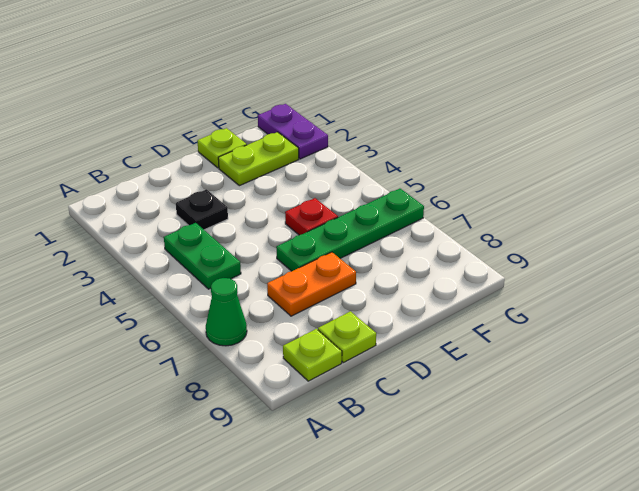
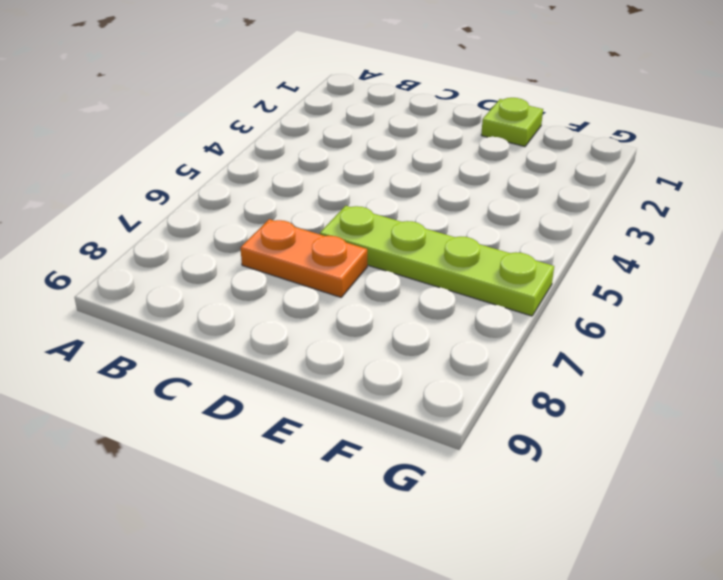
lime plate D6:G6 level 1 -> green plate D6:G6 level 1
none -> green cone A7 level 1
none -> green plate B4:B5 level 1

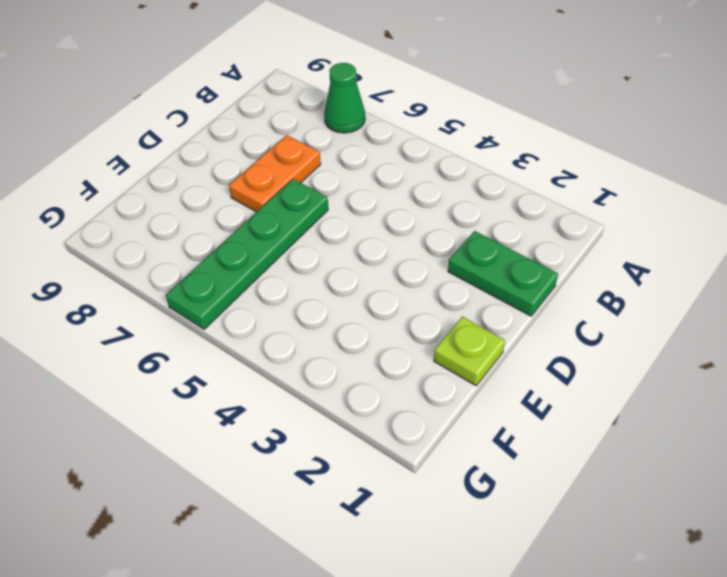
green plate C1:C2 level 1 -> green plate B4:B5 level 1
none -> lime plate B9 level 1
none -> black plate C3 level 1

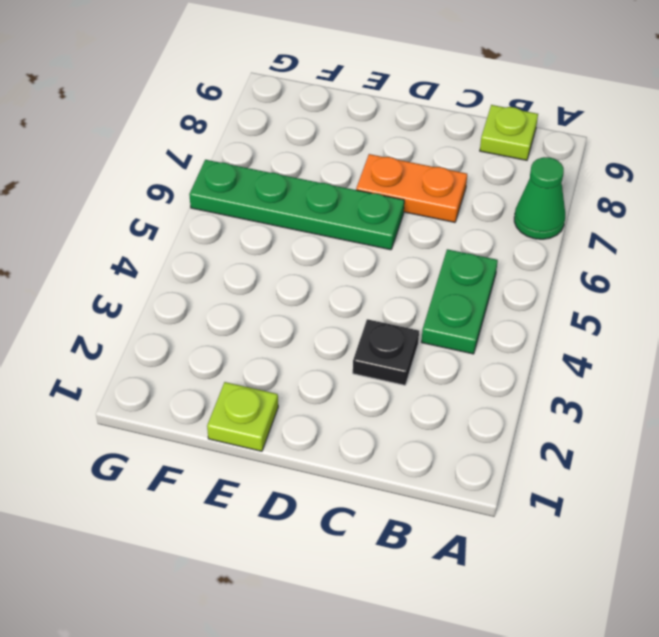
none -> lime plate C9 level 1
none -> lime plate E2:F2 level 1

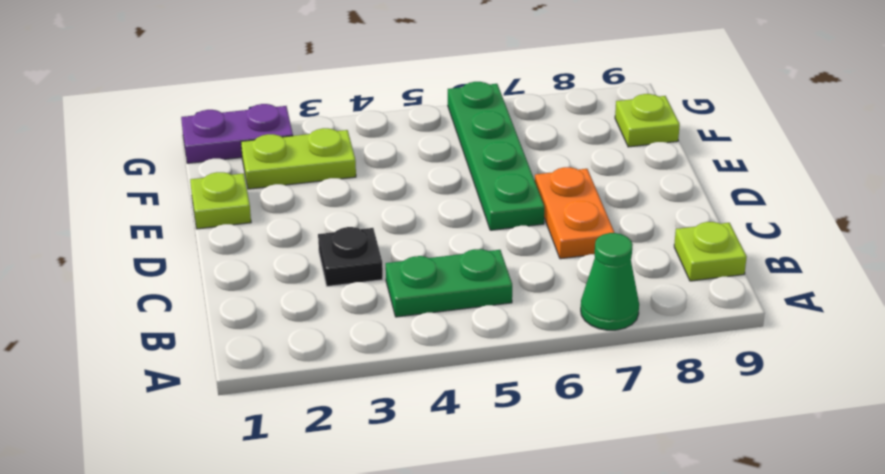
lime plate F2:F3 level 1 -> lime plate E2:F2 level 1
lime plate F9 level 1 -> lime plate C9 level 1
none -> red plate E5 level 1

